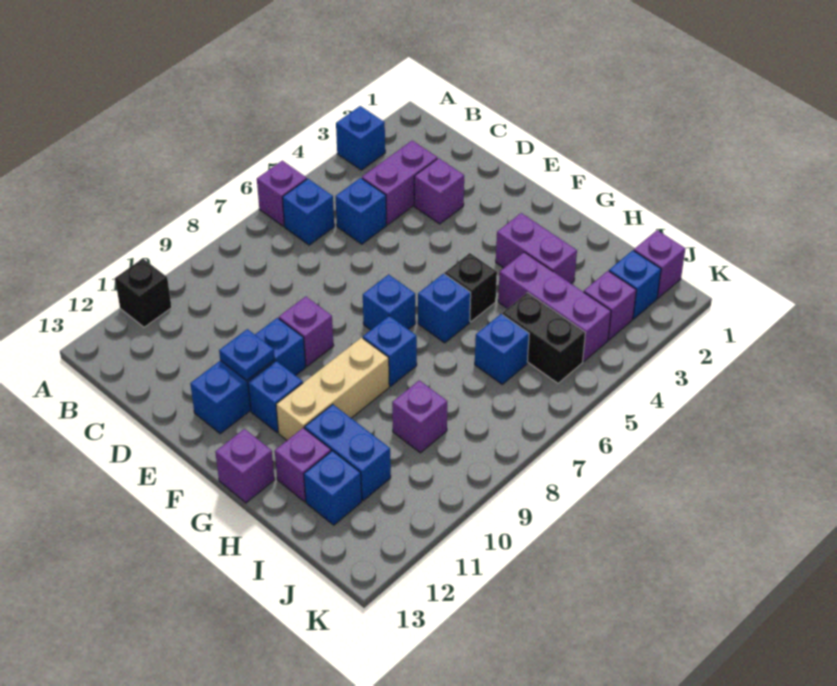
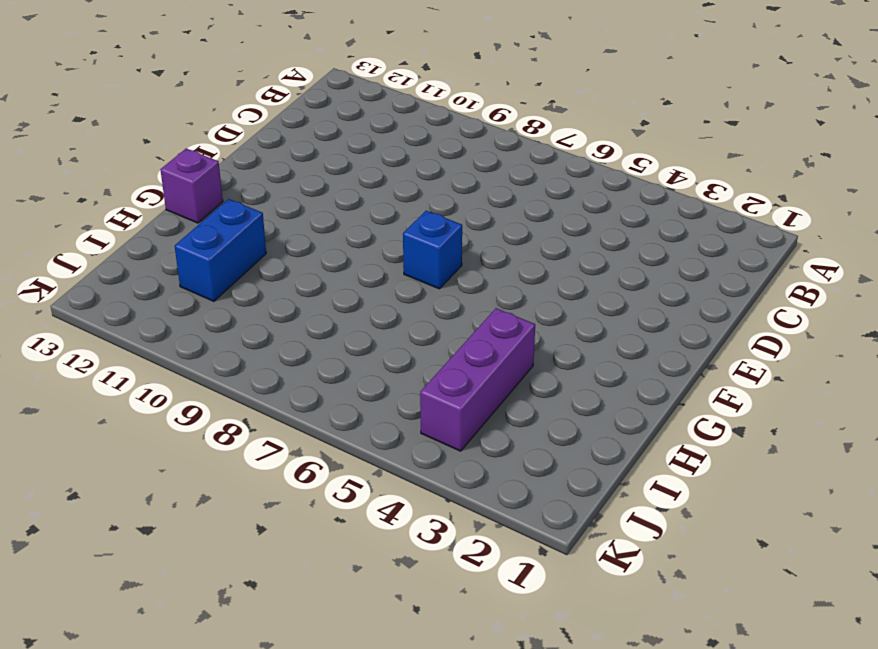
none -> blue brick A3 level 1
none -> purple brick A6 level 1
none -> black brick A11 level 1

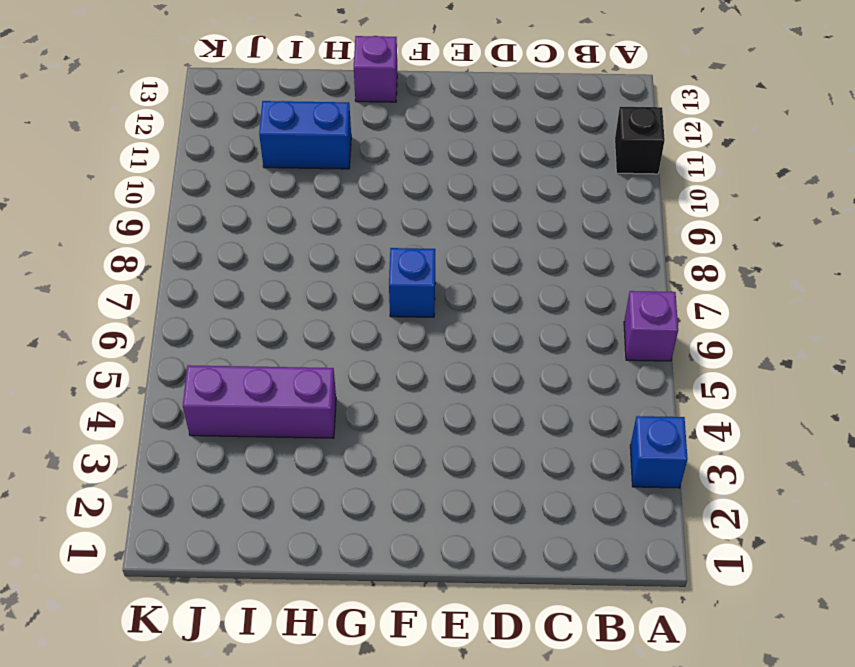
none -> blue brick B6 level 1
none -> purple brick C3:C4 level 1
none -> blue brick C5 level 1

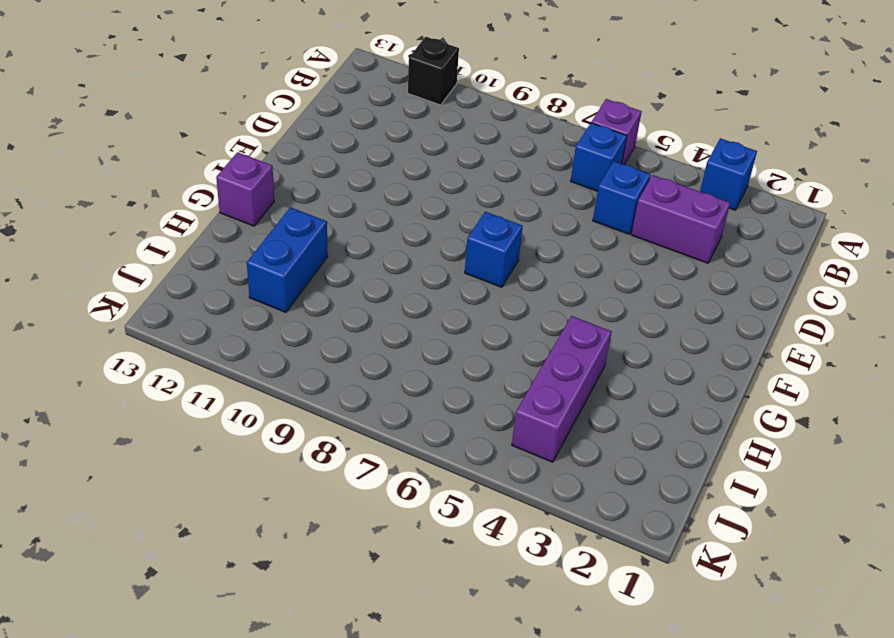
none -> purple brick D3 level 1
none -> purple brick E9 level 1
none -> blue brick E10:E12 level 1

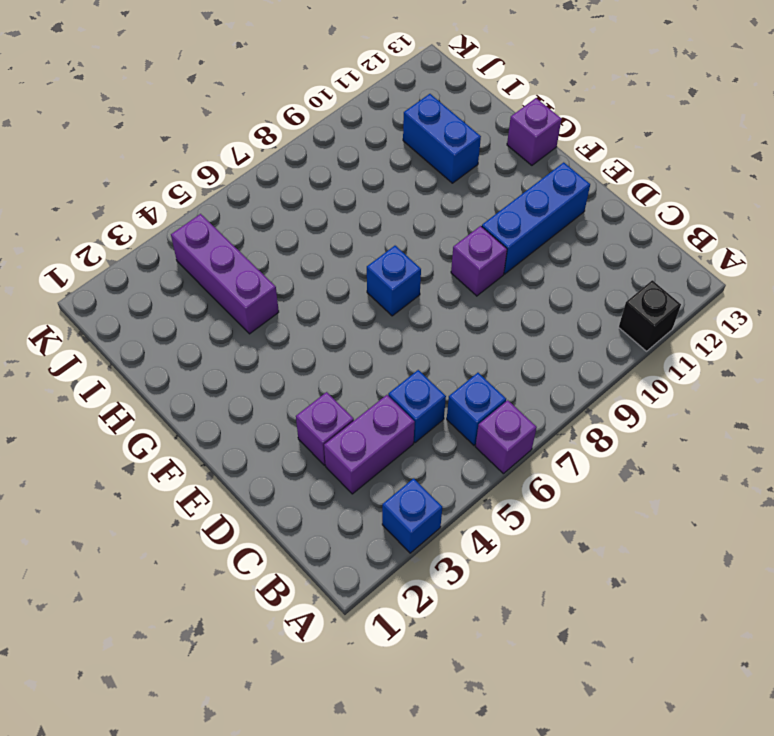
none -> blue brick F11 level 1
none -> purple brick G3:H3 level 1
none -> black brick G5 level 1

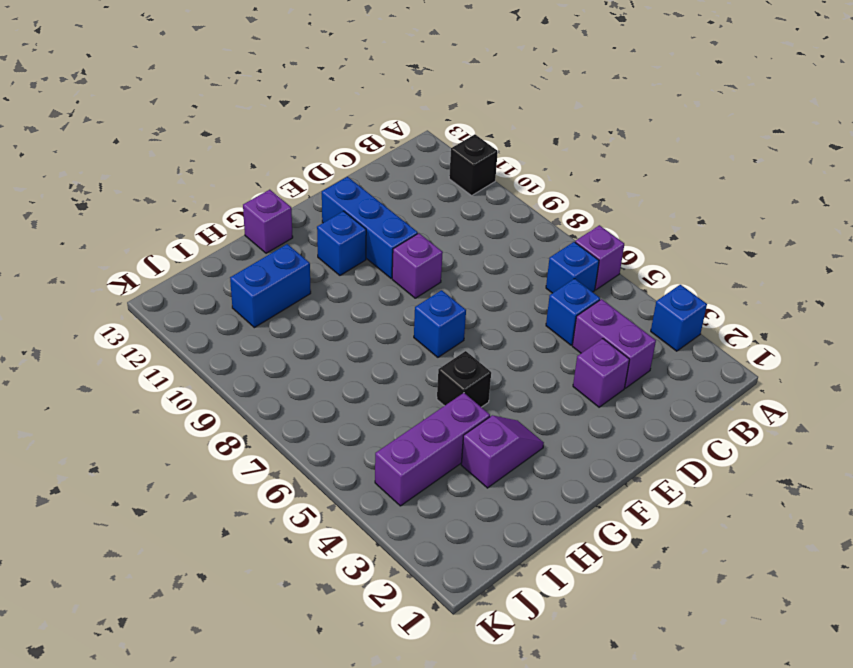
purple slope G3:H3 level 1 top H -> purple brick G3:H3 level 1
none -> blue brick G6 level 1
none -> blue brick G8 level 1
none -> tan brick G9:G11 level 1

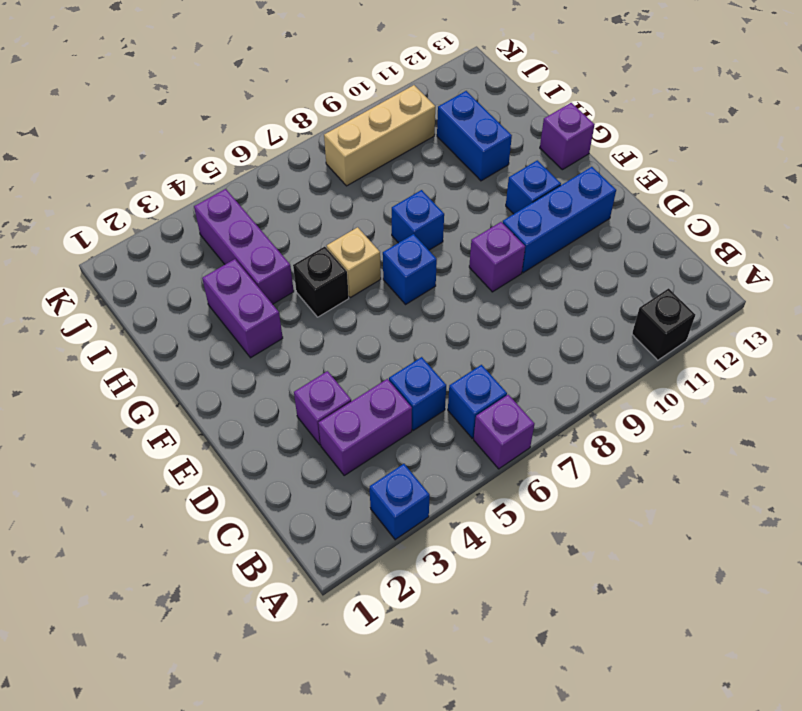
tan brick G6 level 1 -> blue brick G6 level 1
tan brick J8:J10 level 1 -> tan brick G9:G11 level 1
none -> purple brick H12 level 1
none -> black brick I5:J5 level 1
none -> blue brick I6 level 1

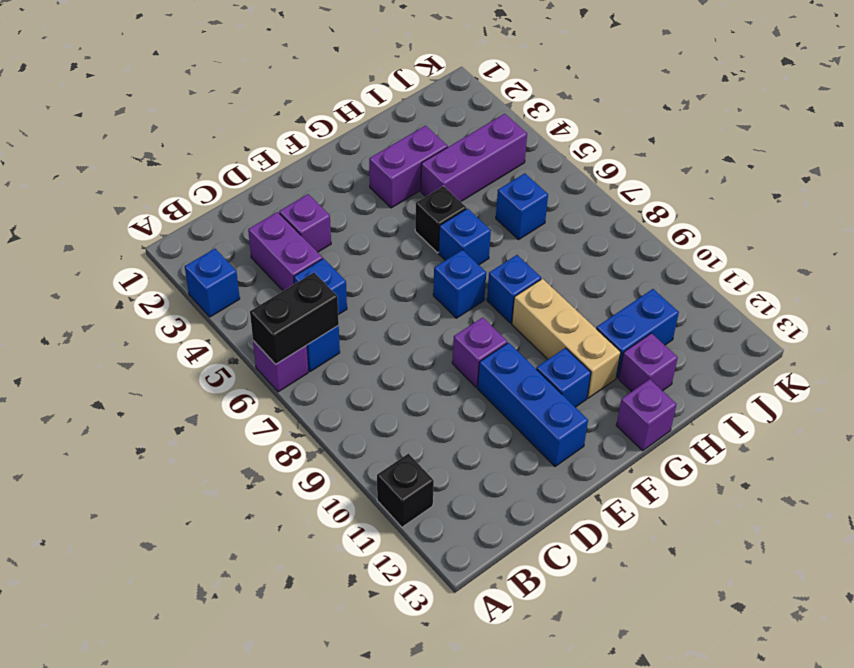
black brick A6:B6 level 2 -> black brick I5:J5 level 1
none -> purple brick I9 level 1
none -> blue brick I12 level 1
none -> purple brick J1 level 1

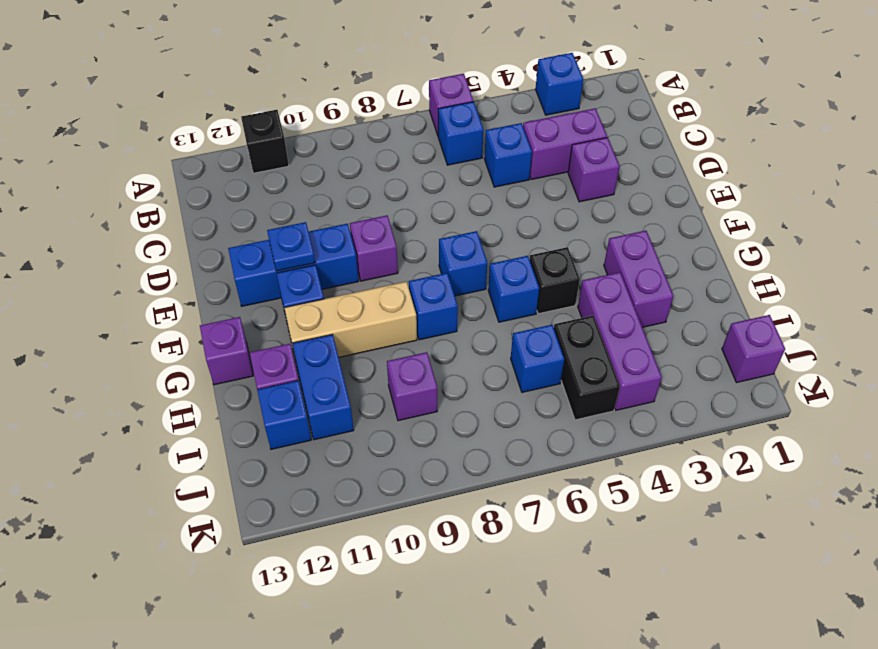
none -> blue brick J2 level 1
none -> purple brick J3 level 1

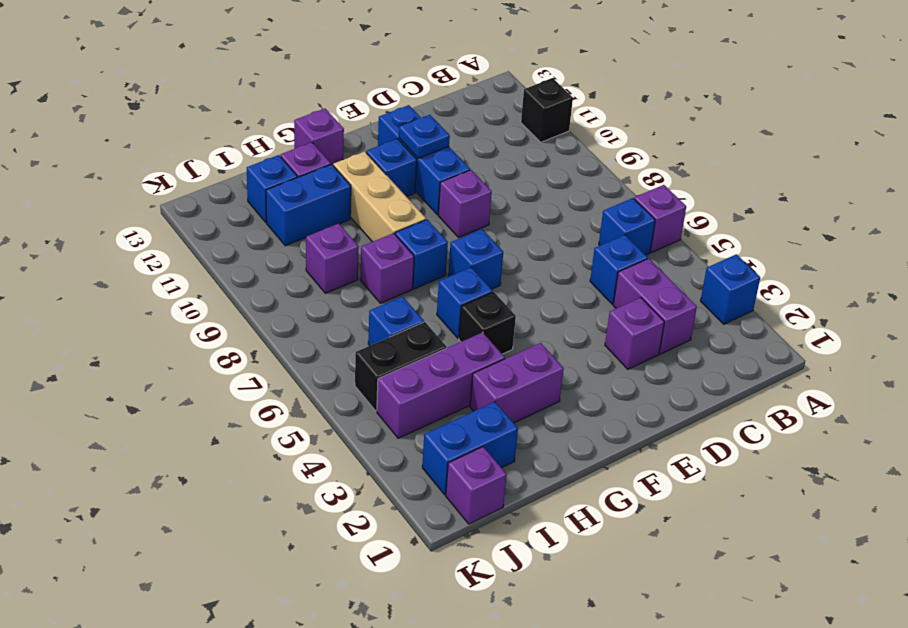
purple brick H8 level 1 -> purple brick J3 level 1
blue brick I2:J2 level 1 -> blue brick J2 level 1

